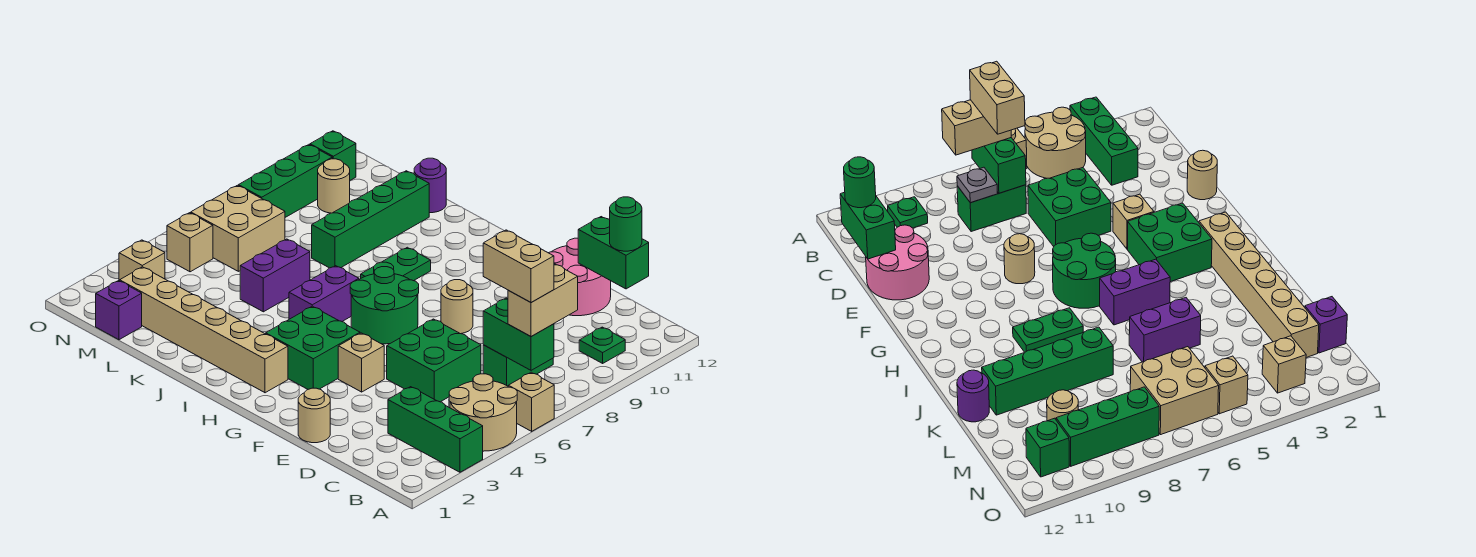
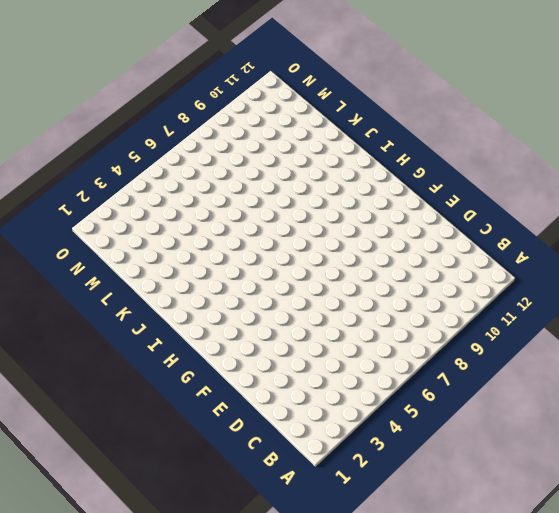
none -> green brick A3:C3 level 1
none -> tan round brick A4:B5 level 1
none -> tan brick A6 level 1
none -> green plate B10 level 1

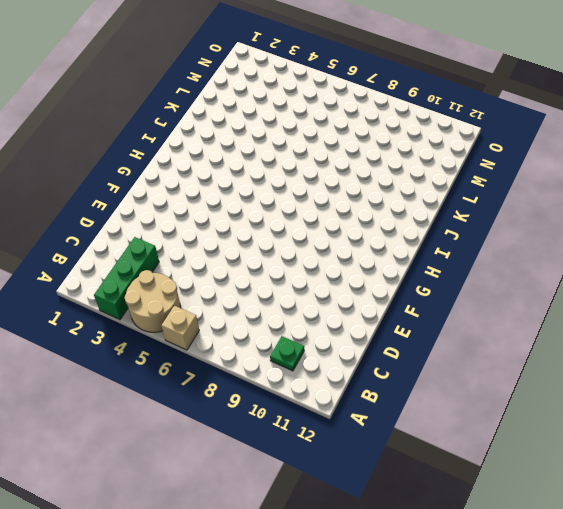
none -> green brick C7:C8 level 1
none -> green brick D5:E6 level 1
none -> pink round brick D11:E12 level 1
none -> tan round brick E1 level 1

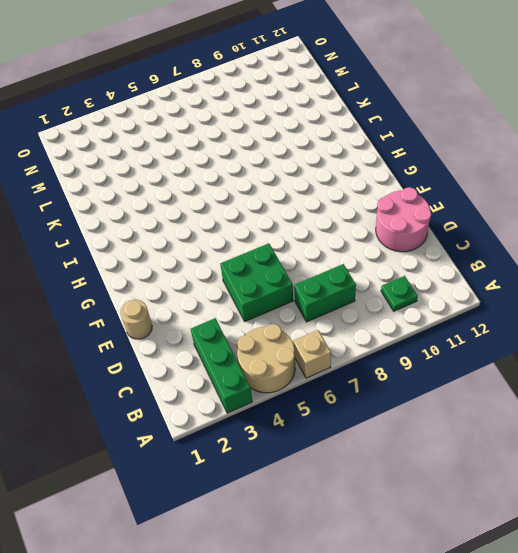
none -> tan brick F4 level 1
none -> tan round brick F8 level 1
none -> green brick G3:H4 level 1
none -> green round brick G6:H7 level 1

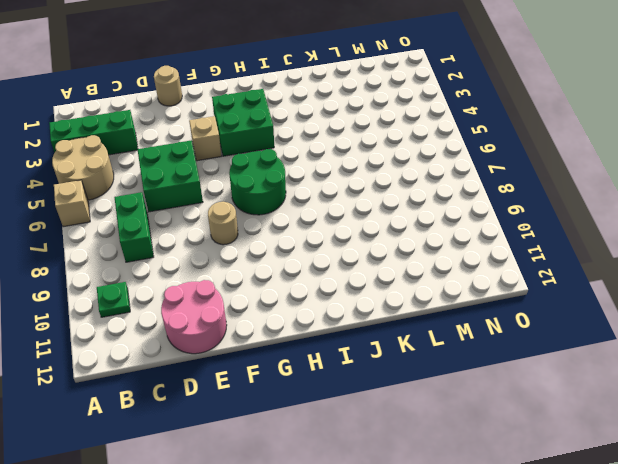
none -> tan brick H2:M2 level 1
none -> purple brick I5:I6 level 1
none -> green plate I8:I9 level 1
none -> purple brick K5:K6 level 1

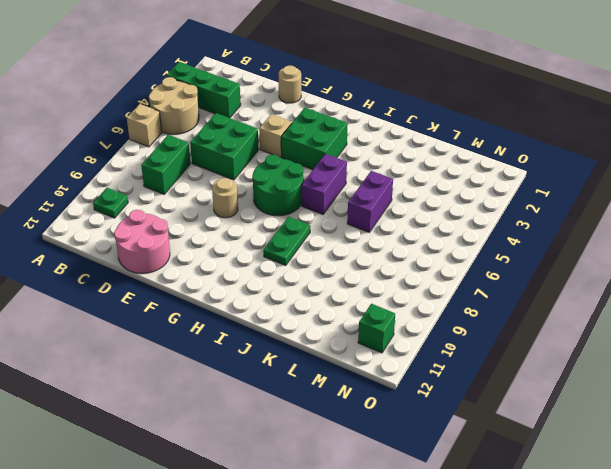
none -> tan brick H2:M2 level 1
none -> green brick K8:K11 level 1
none -> purple round brick K12 level 1
none -> purple brick M1 level 1

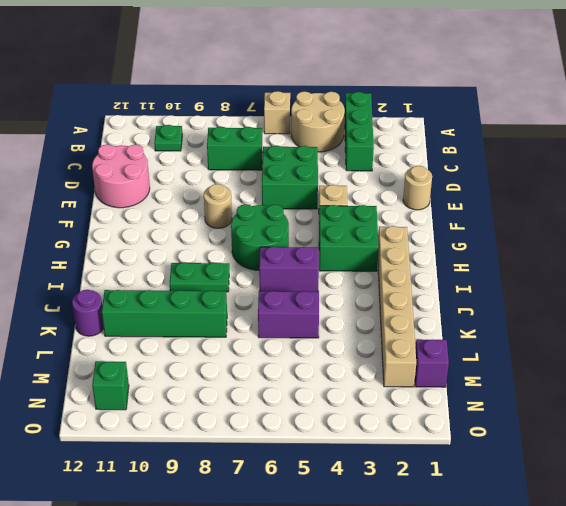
none -> tan brick M6:N7 level 1
none -> tan round brick M10 level 1
none -> tan brick N3 level 1
none -> tan brick N5 level 1

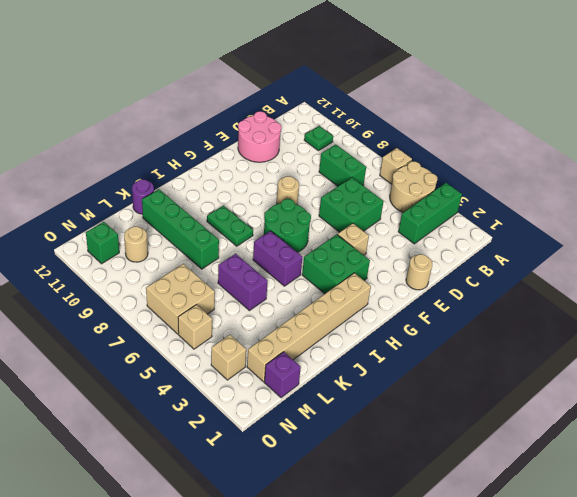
none -> green brick N8:N10 level 1
none -> green brick B7:C7 level 2
none -> grey plate C8 level 2
none -> green brick C12:D12 level 2

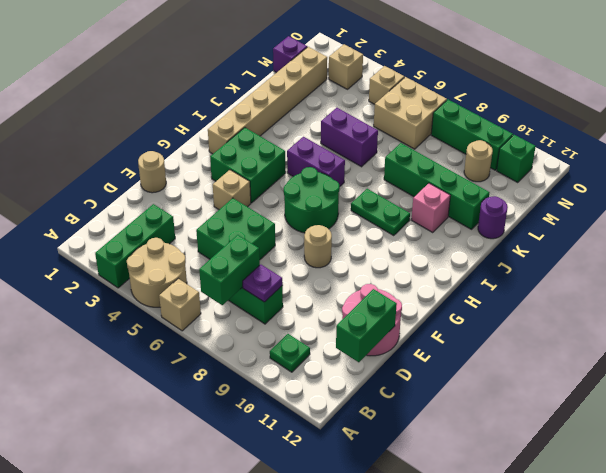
purple plate C8 level 2 -> grey plate C8 level 2
pink brick J10 level 1 -> none
none -> tan brick B7:B8 level 3
none -> green round brick C12 level 3
none -> tan brick B7:C7 level 4

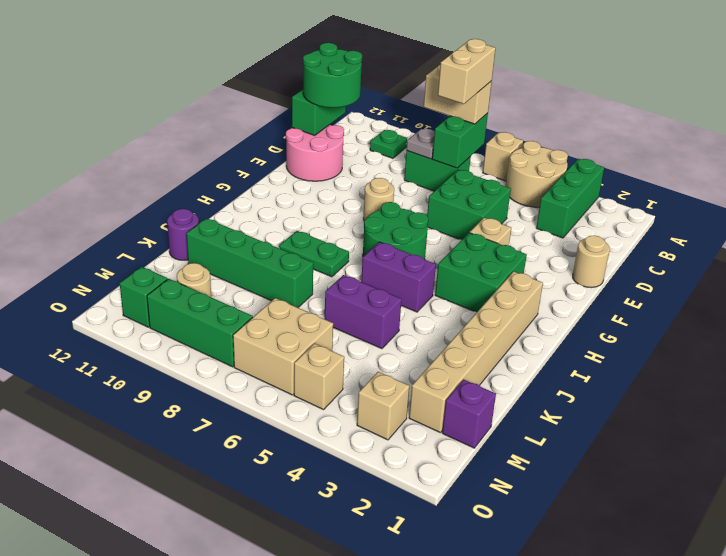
green round brick C11:D12 level 3 -> green round brick C12 level 3

